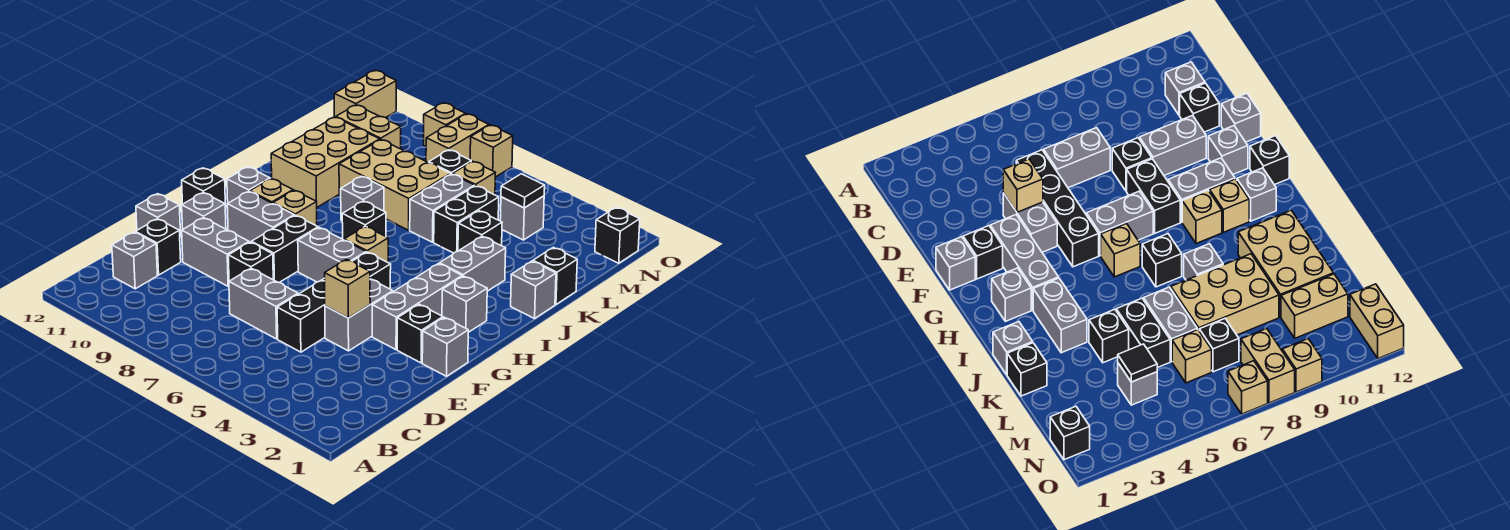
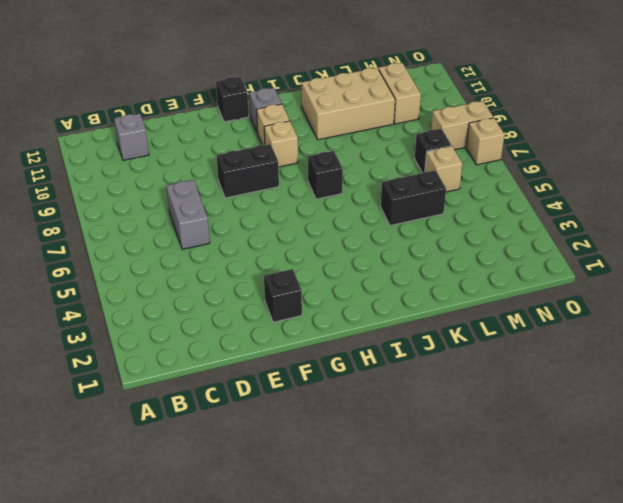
none -> black brick D5:G5 level 1
none -> black brick D11 level 1
none -> grey brick E4:F4 level 1
none -> black brick E8 level 1

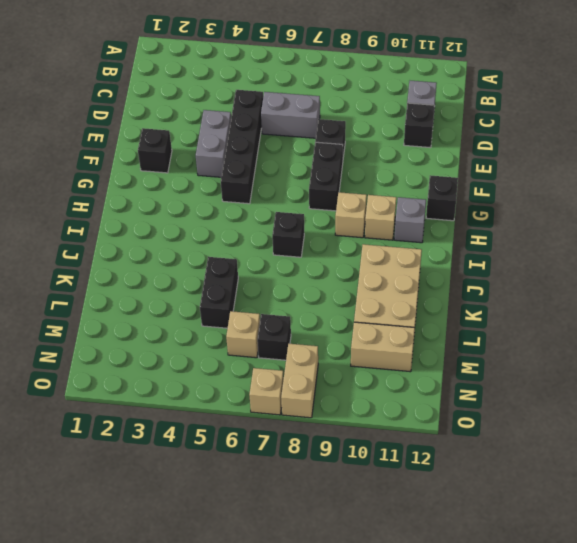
none -> grey brick E9:E10 level 1
none -> grey brick E12 level 1
none -> grey brick F1 level 1
none -> grey brick F3:H3 level 1

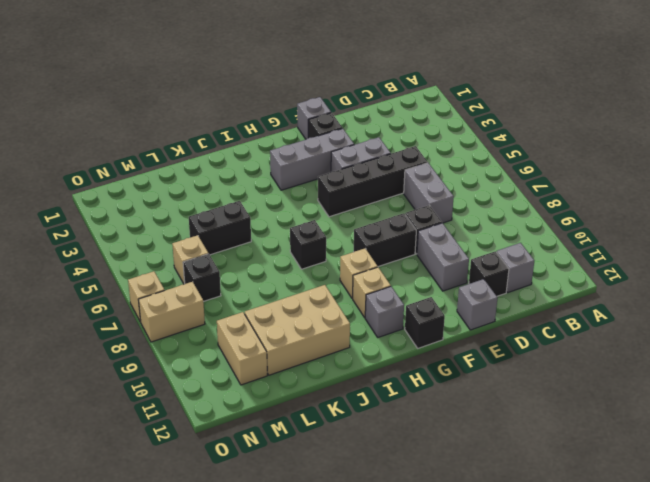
none -> grey brick F11 level 1
none -> grey brick G6:G7 level 1
none -> grey brick G9:G10 level 1
none -> grey brick H2 level 1

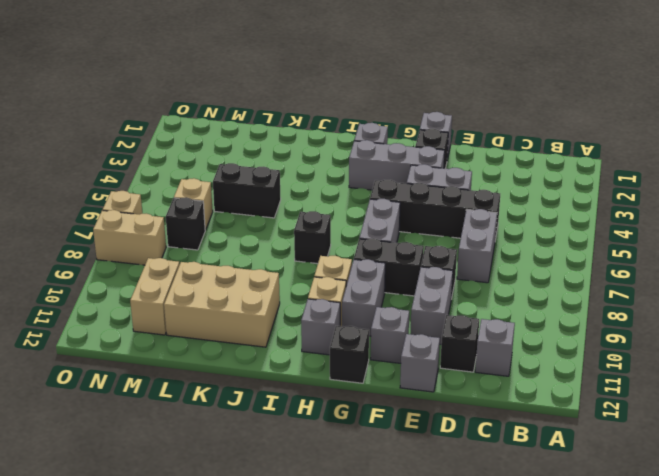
none -> tan brick H6 level 1
none -> grey brick I3:J3 level 1
none -> grey brick J1 level 1
none -> grey brick J8 level 1

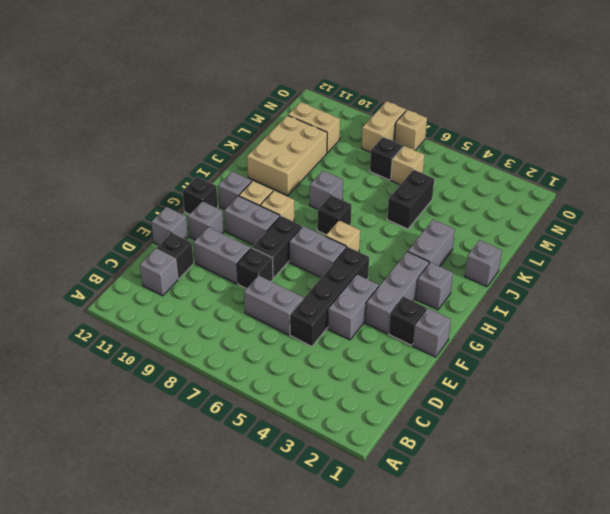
none -> black brick K1 level 1
none -> black brick K4 level 1
none -> grey brick K6:L6 level 1
none -> tan brick K7:L9 level 1

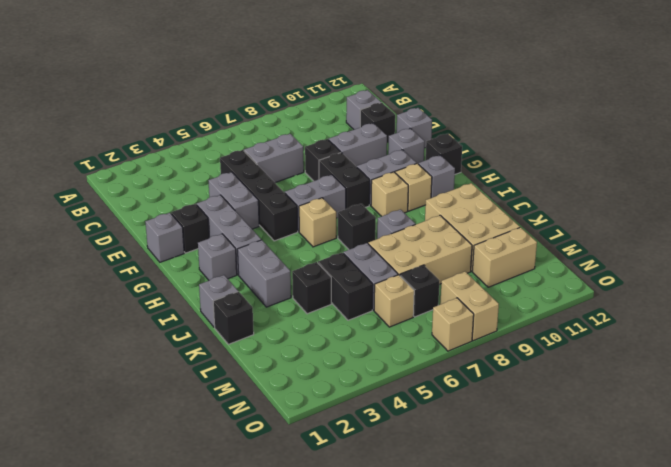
none -> grey brick M4 level 1
none -> black brick N1 level 1
none -> tan brick N12:O12 level 1
none -> tan brick O9 level 1

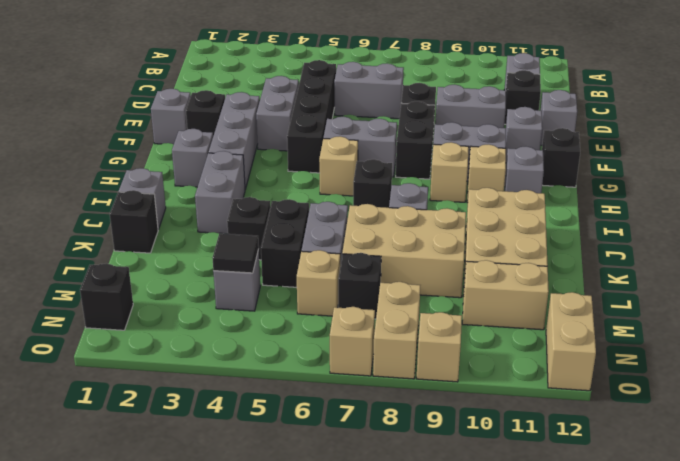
none -> tan brick E4 level 2

